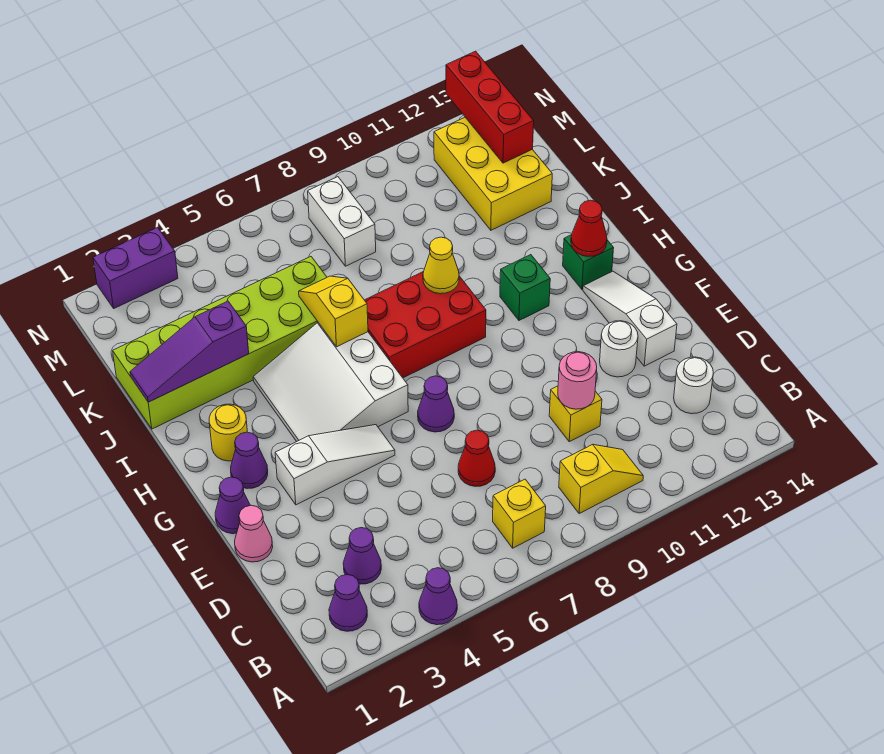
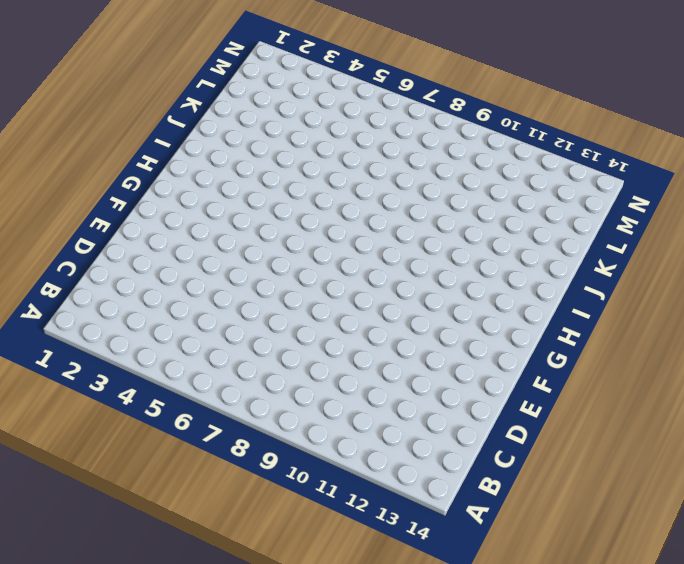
none -> purple cone A4 level 1
none -> purple cone B2 level 1
none -> yellow brick B7 level 1
none -> yellow slope B9:B10 level 1 top 9

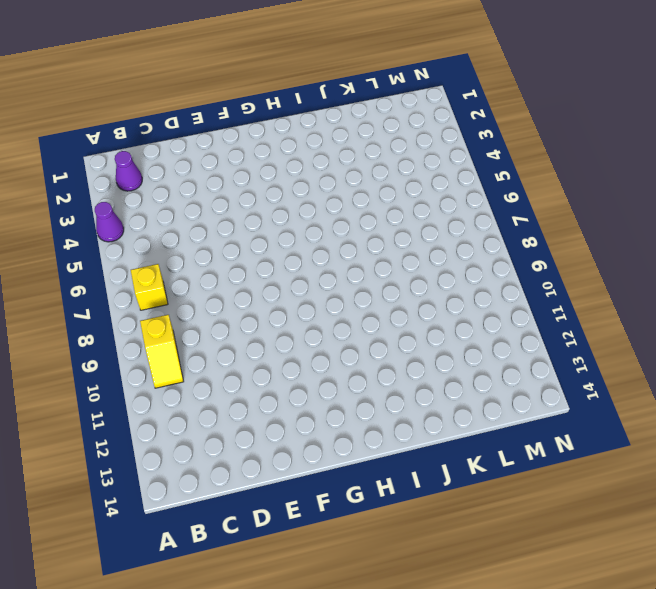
none -> purple cone C3 level 1
none -> white round brick C13 level 1
none -> red cone D7 level 1
none -> yellow brick D10 level 1

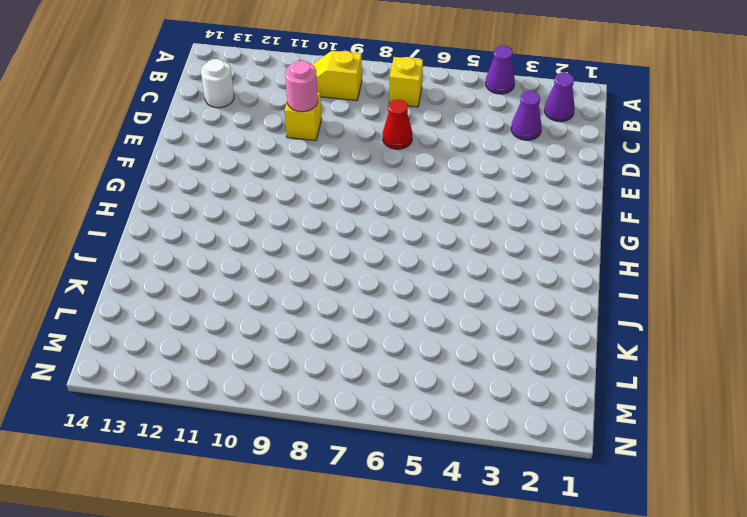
none -> pink cone E1 level 1
none -> white round brick E12 level 1
none -> white slope E13:G13 level 1 top E
none -> purple cone F1 level 1

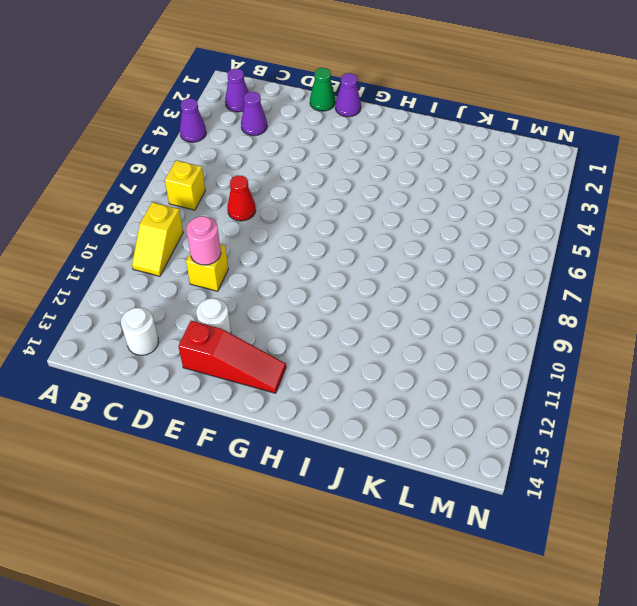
green cone E1 level 1 -> pink cone E1 level 1
red slope E13:G13 level 1 top E -> white slope E13:G13 level 1 top E
none -> white slope F3:F5 level 1 top 3
none -> purple cone F7 level 1
none -> purple cone G2 level 1
none -> white slope G4:I6 level 1 top 6

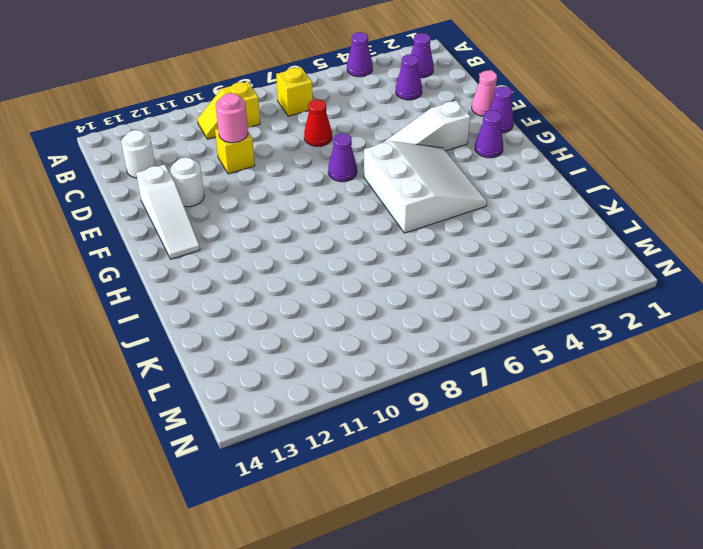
none -> yellow round brick H2 level 1
none -> red brick H7:I9 level 1
none -> green brick H11 level 1
none -> green brick H13 level 1

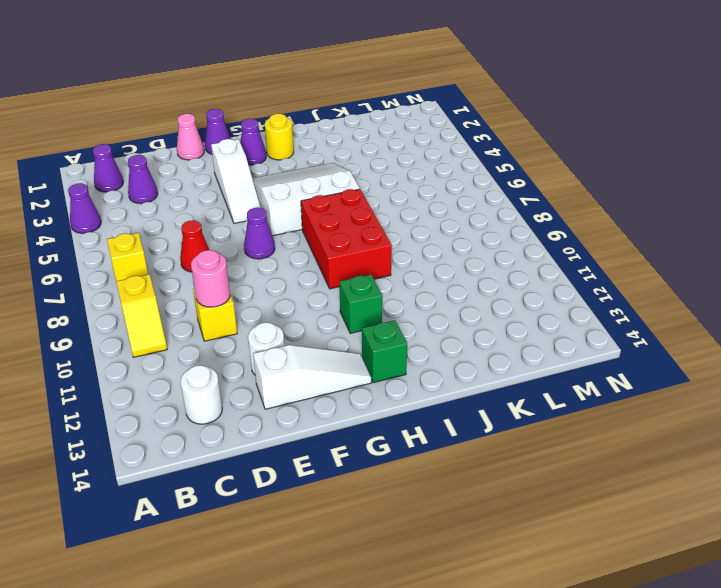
none -> lime brick J1:K6 level 1
none -> yellow brick K12:M13 level 1
none -> white brick L8:M8 level 1
none -> purple brick N2:N3 level 1

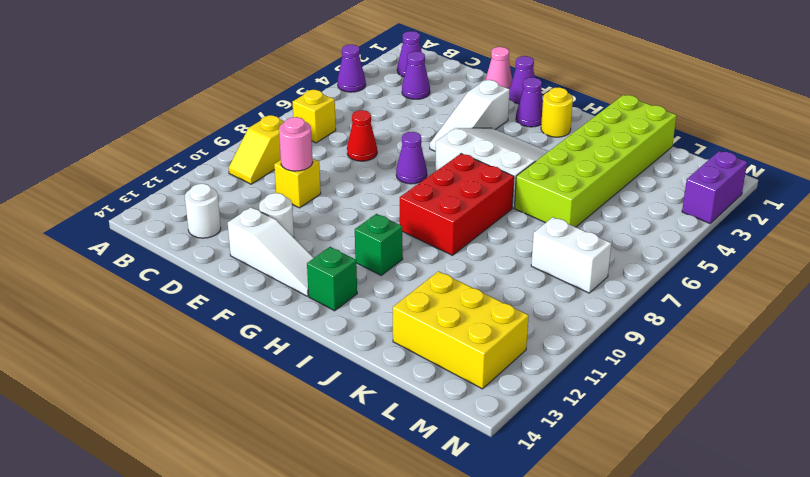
none -> red cone H13 level 2
none -> yellow slope I6:J6 level 2 top I
none -> yellow cone I9 level 2
none -> purple slope J1:J3 level 2 top 3

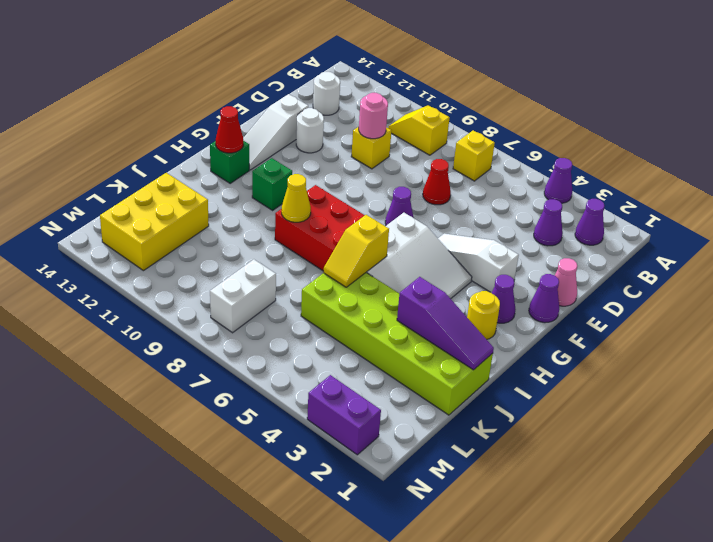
none -> red brick L13:N13 level 2

